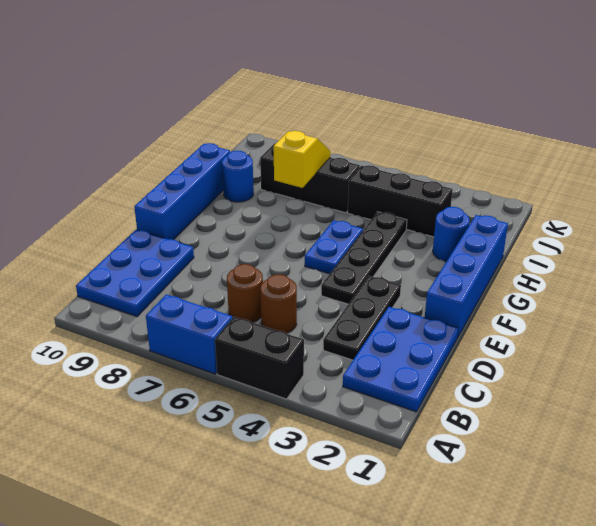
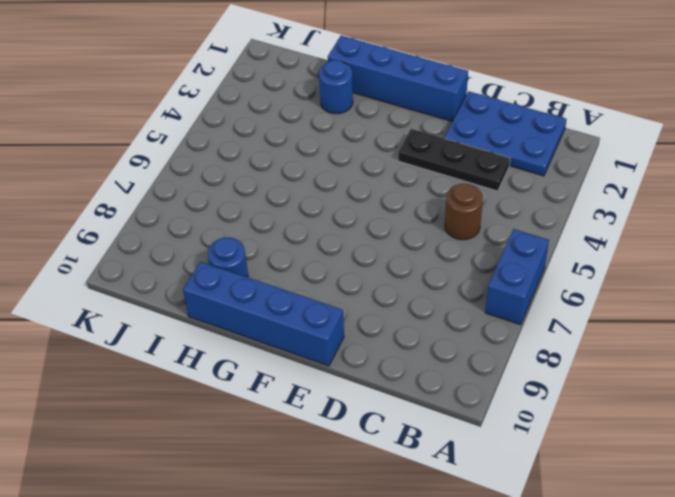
none -> black brick A4:A5 level 1
none -> blue plate B9:D10 level 1
none -> brown round brick C6 level 1

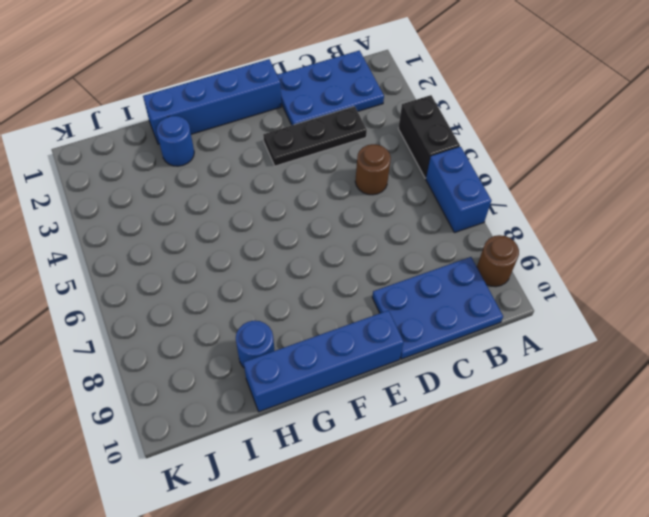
brown round brick A9 level 1 -> brown round brick C6 level 1
none -> black plate E4:H4 level 1
none -> blue plate F5:G5 level 1
none -> black brick I3:I5 level 1

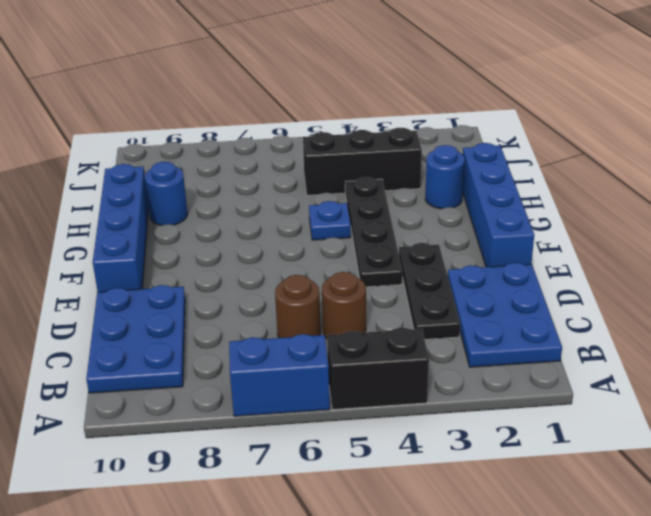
blue plate G5 level 1 -> blue plate F5:G5 level 1
none -> black brick I6:I8 level 1
none -> yellow slope H7:I7 level 2 top H

